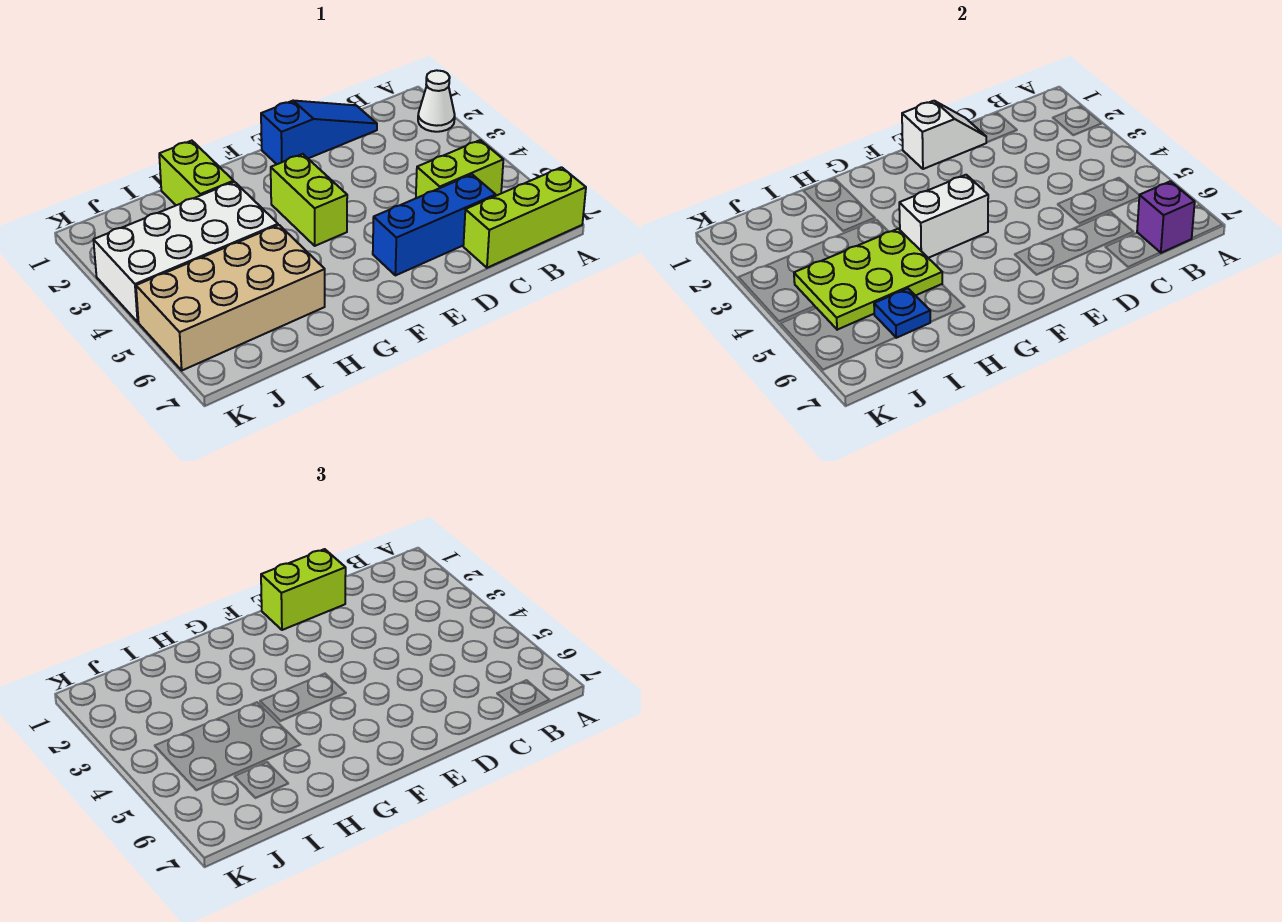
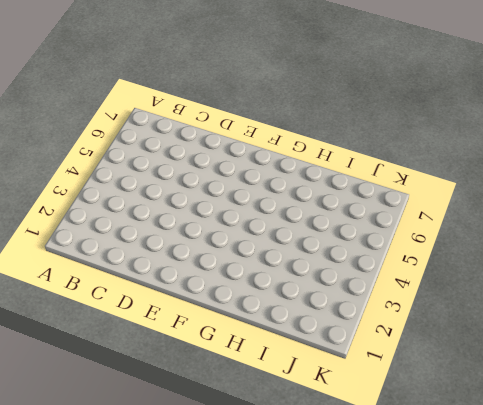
none -> white cone A2 level 1
none -> lime brick A7:C7 level 1
none -> lime brick B5:C5 level 1

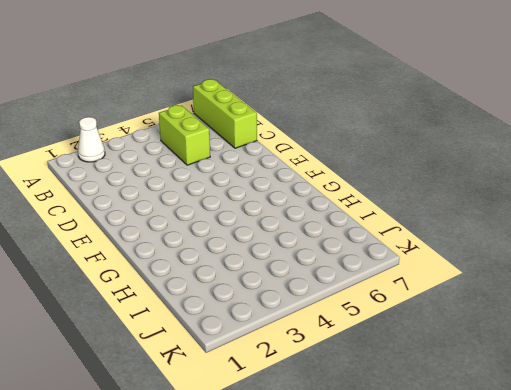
none -> blue slope C1:E1 level 1 top E
none -> blue brick C6:E6 level 1
none -> lime brick F3:F4 level 1

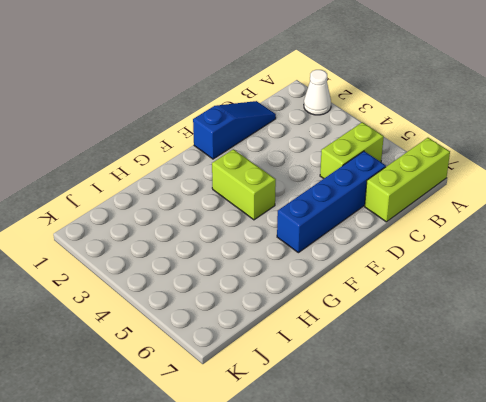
blue brick C6:F6 level 1 -> blue brick C6:E6 level 1
none -> lime brick H1:H2 level 1
none -> white brick H3:K4 level 1
none -> tan brick H5:K6 level 1

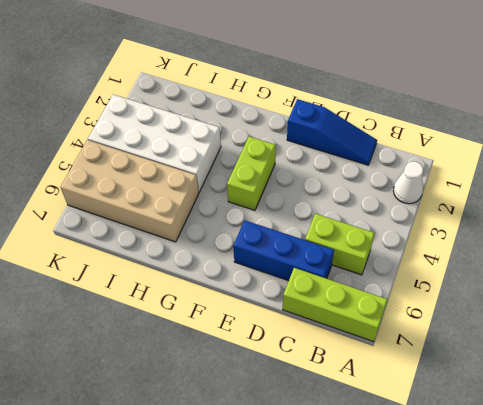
none -> lime brick H1:H2 level 1
none -> purple brick B7 level 2
none -> white slope D1:E1 level 2 top E

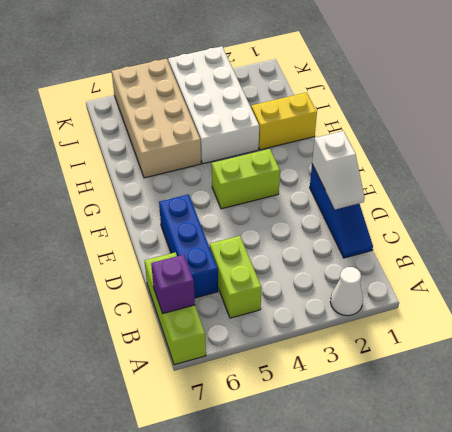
yellow brick H1:H2 level 1 -> lime brick H1:H2 level 1
none -> white brick F4:G4 level 2
none -> lime plate H4:J5 level 2
none -> blue plate I6 level 2

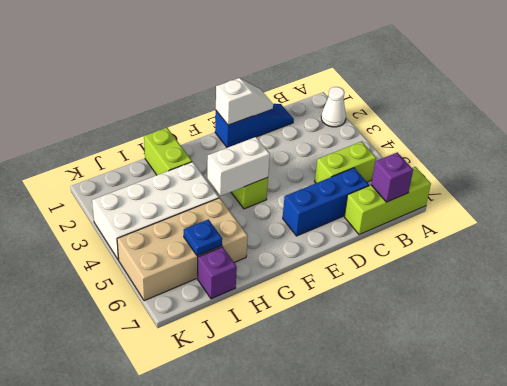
purple brick I7 level 1 -> none
none -> lime plate H4:J5 level 2
none -> lime brick D1:E1 level 3

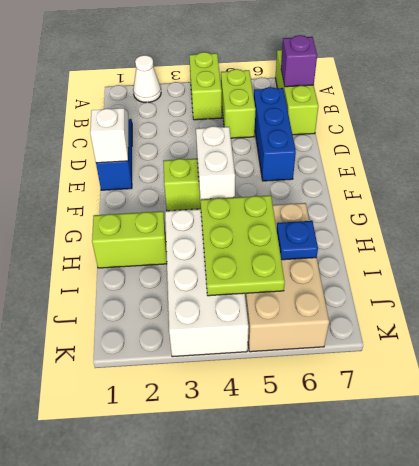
lime brick A4:B4 level 1 -> lime brick D1:E1 level 3

